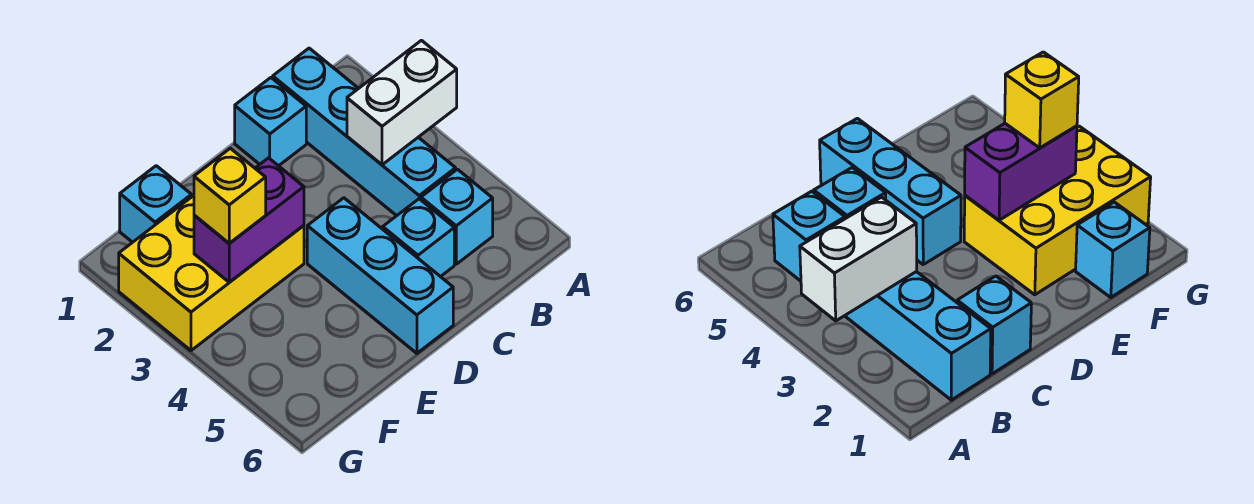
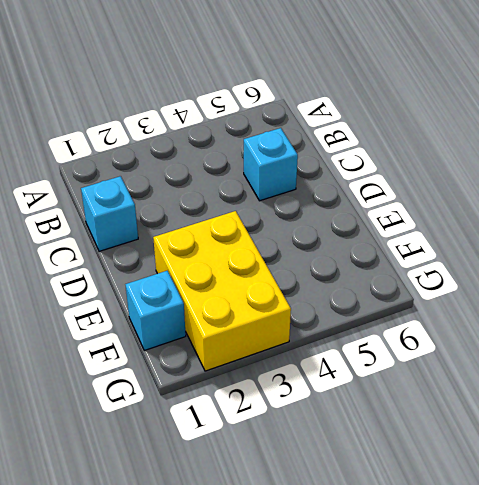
none -> cyan brick B1:B4 level 1
none -> cyan brick B5 level 1

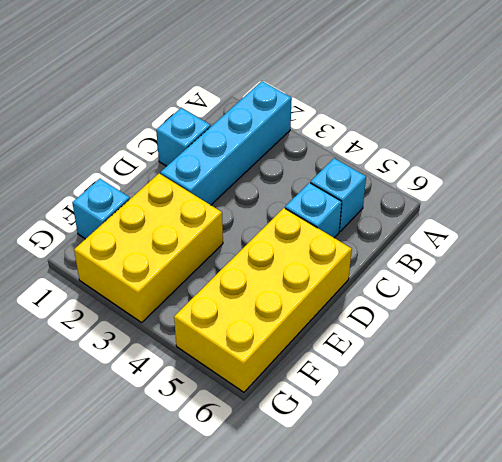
cyan brick A2:D2 level 1 -> cyan brick B1:B4 level 1
yellow brick D5:G6 level 1 -> cyan brick D4:D6 level 1
none -> white brick A3:B3 level 2
none -> purple brick E3:F3 level 2

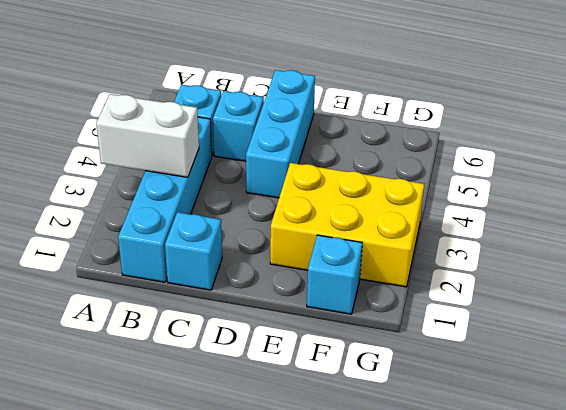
none -> purple brick E3:F3 level 2
none -> yellow brick F3 level 3

